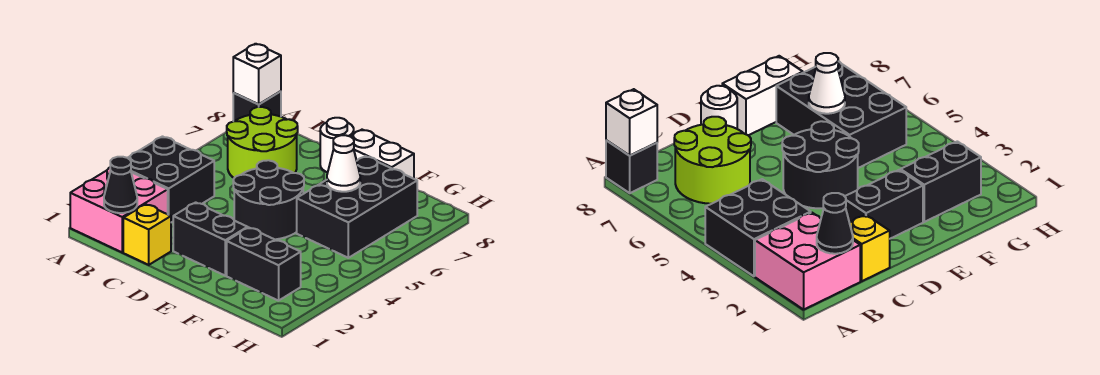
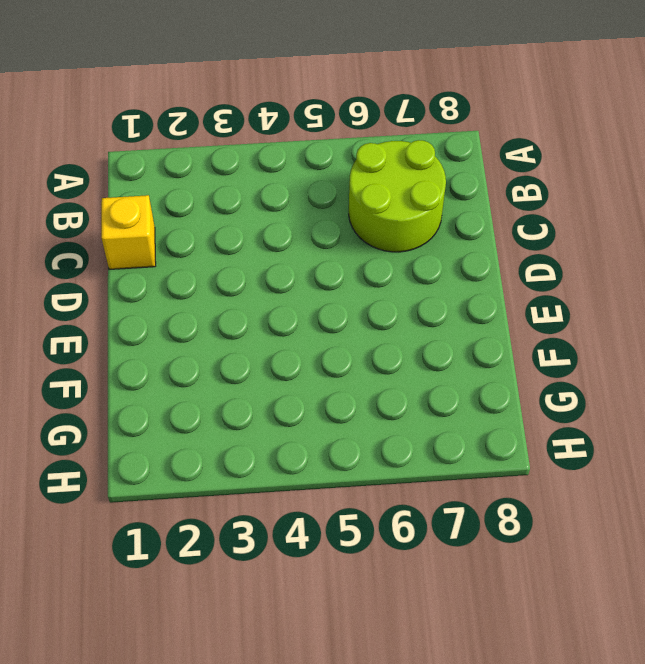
none -> pink brick A1:B2 level 1
none -> black brick A3:B4 level 1
none -> black brick A8 level 1

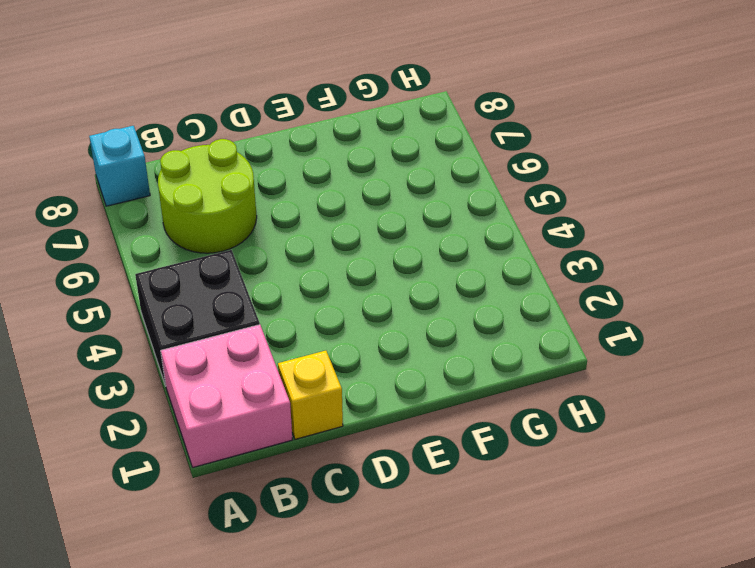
cyan brick A8 level 1 -> black brick A8 level 1
none -> black brick D2:E2 level 1
none -> black round brick D4:E5 level 1
none -> white round brick D8 level 1

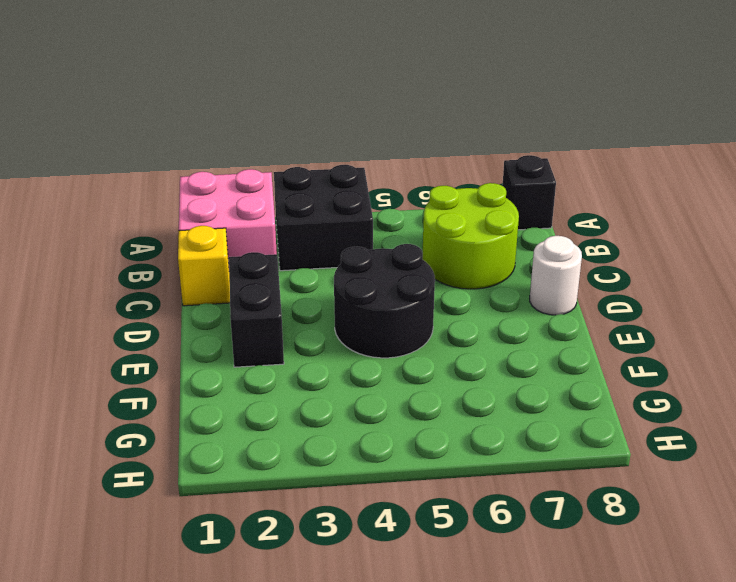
none -> white brick E8:F8 level 1
none -> black brick F2:G2 level 1
none -> black brick F5:G7 level 1

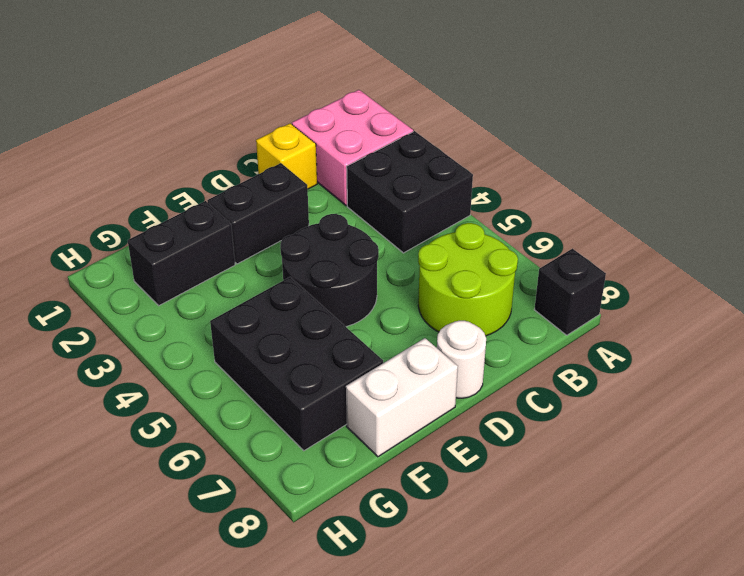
none -> white brick A8 level 2
none -> black cone B1 level 2
none -> white cone F6 level 2

